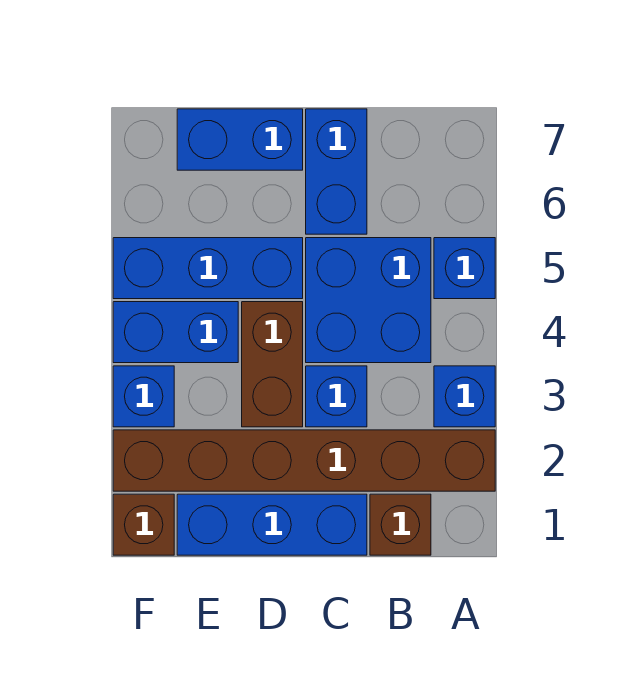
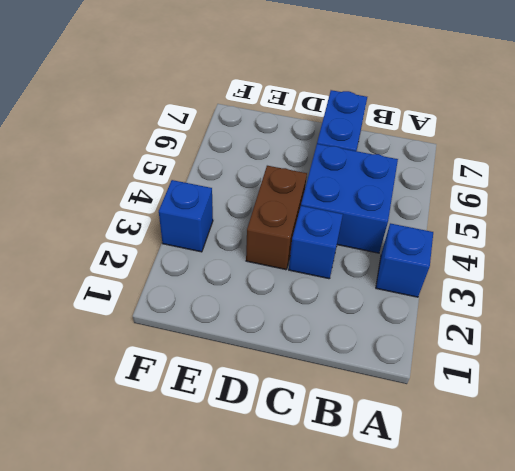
none -> brown brick A2:F2 level 1
none -> blue brick A5 level 1
none -> brown brick B1 level 1

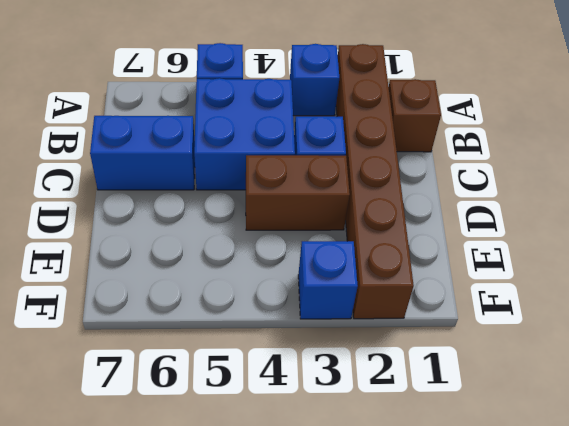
none -> blue brick C1:E1 level 1
none -> blue brick D5:F5 level 1
none -> blue brick D7:E7 level 1

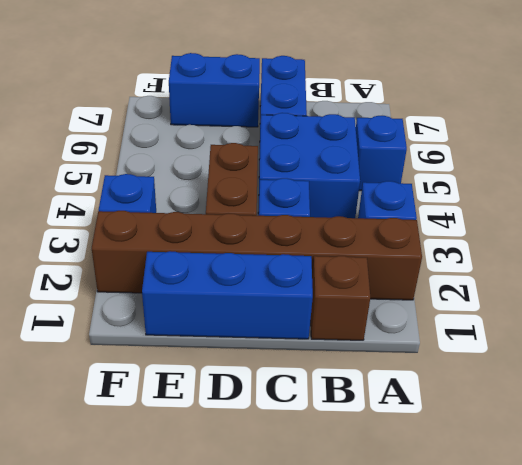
none -> blue brick D5:F5 level 1
none -> blue brick E4:F4 level 1
none -> brown brick F1 level 1

